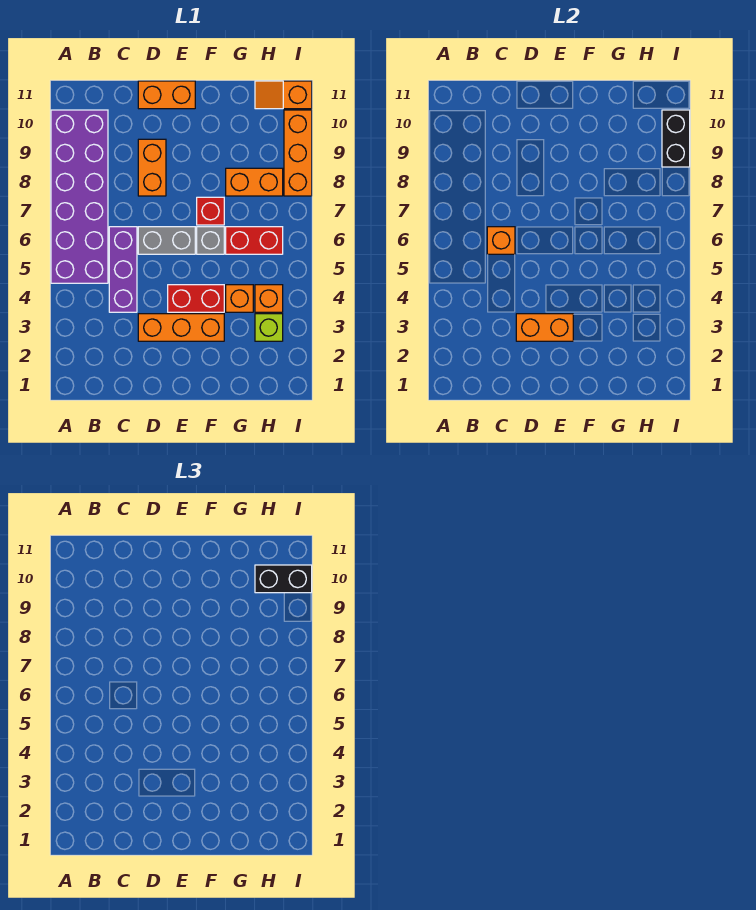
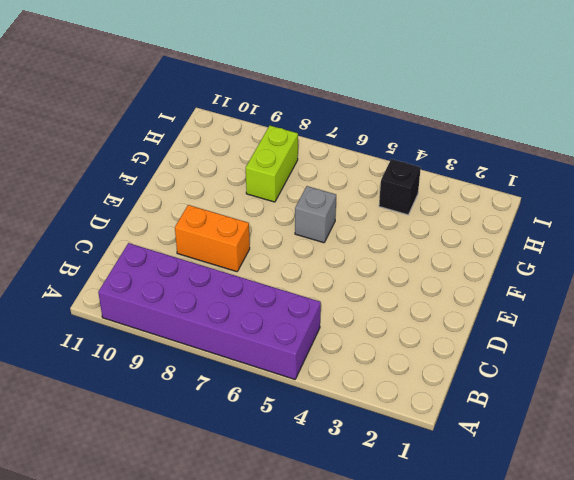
lime brick G8:H8 level 1 -> orange brick G8:H8 level 1
black brick H4 level 1 -> orange brick H4 level 1
none -> purple brick C4:C6 level 1
none -> orange brick D3:F3 level 1
none -> grey brick D6:E6 level 1

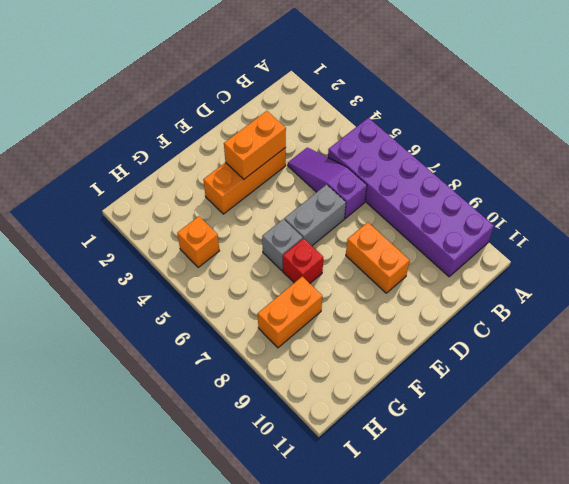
purple slope C4:C6 level 1 top 6 -> purple brick C4:C6 level 1
none -> orange brick D11:E11 level 1
none -> red brick E4:F4 level 1
none -> orange brick G4 level 1

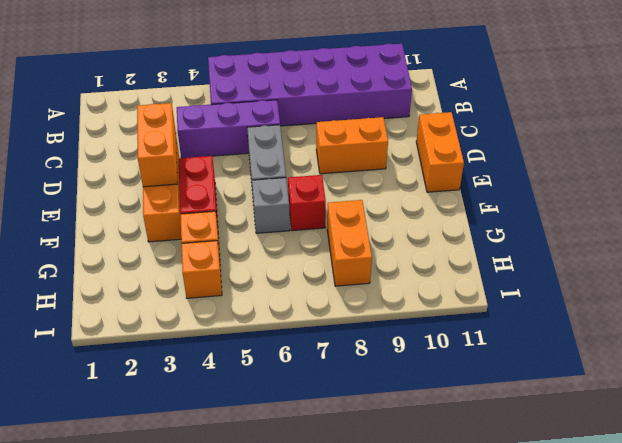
none -> red brick G6:H6 level 1
none -> lime brick H3 level 1
none -> orange slope H11:I11 level 1 top I

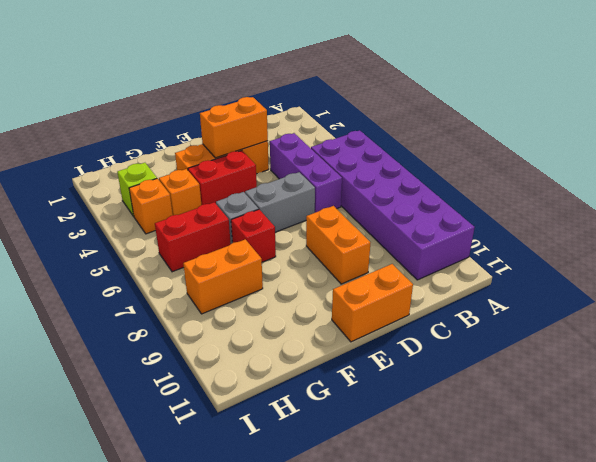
none -> orange slope H11:I11 level 1 top I
none -> orange brick I8:I10 level 1
none -> orange brick C6 level 2

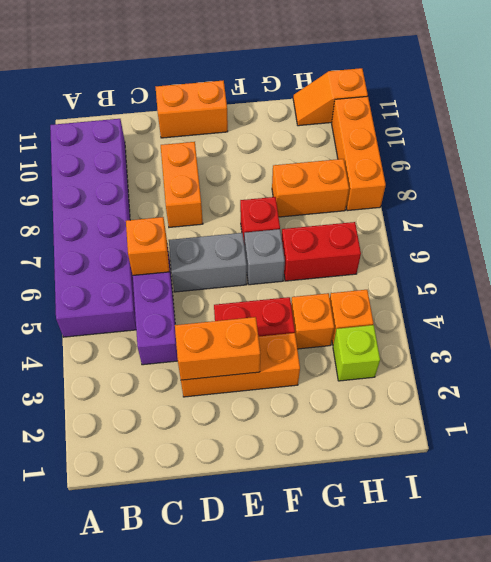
none -> black brick I9:I10 level 2
none -> black brick H10:I10 level 3

